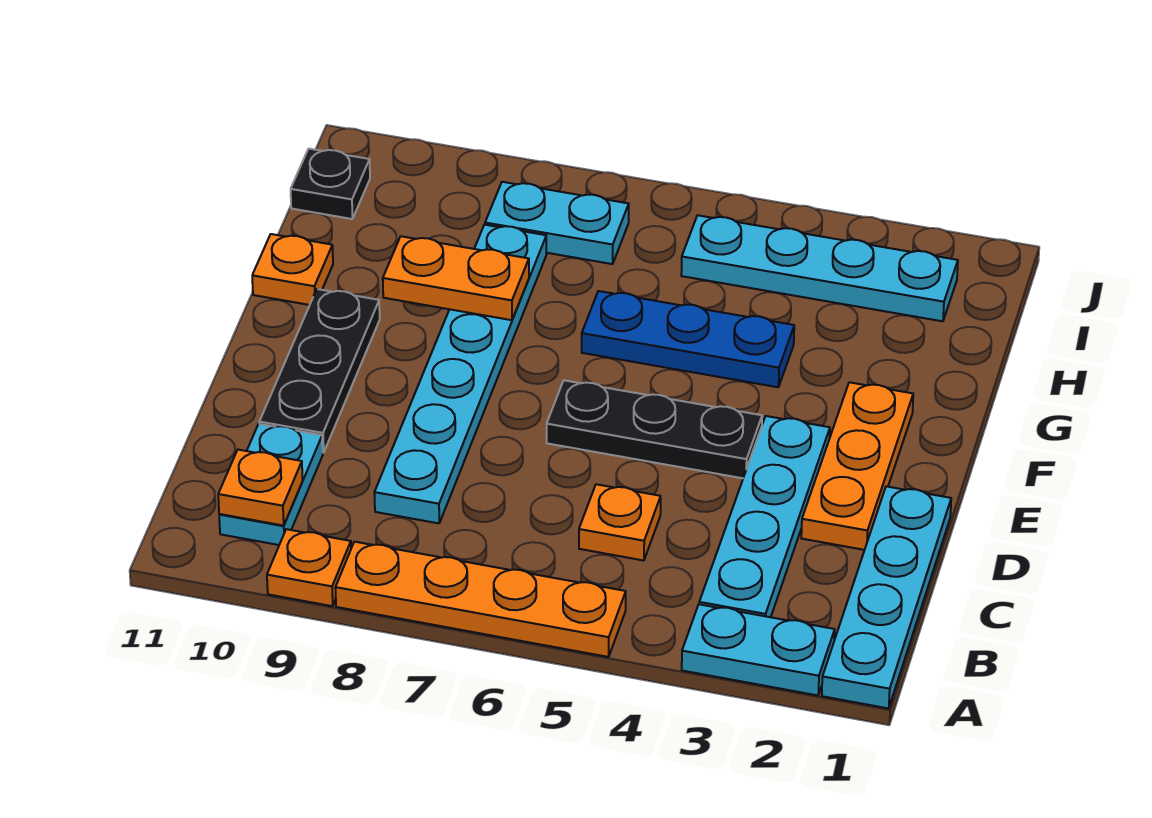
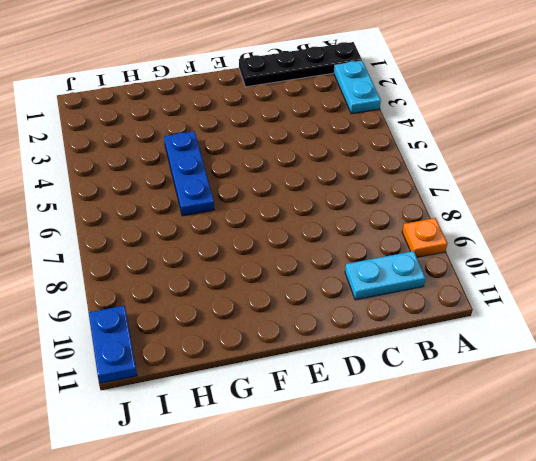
black plate A1:D1 level 1 -> cyan plate A1:D1 level 1
blue plate J10:J11 level 1 -> none
none -> orange plate A5:A8 level 1
none -> cyan plate B3:E3 level 1
none -> orange plate C5 level 1

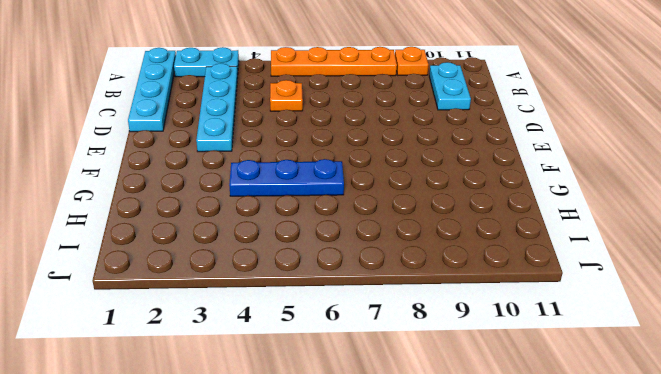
none -> cyan plate C8:H8 level 1
none -> orange plate D2:F2 level 1
none -> black plate D10:F10 level 1

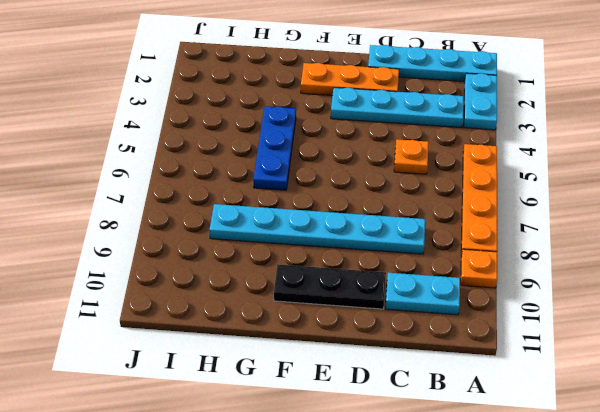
none -> black plate E4:E6 level 1
none -> orange plate G11 level 1
none -> cyan plate I2:I5 level 1

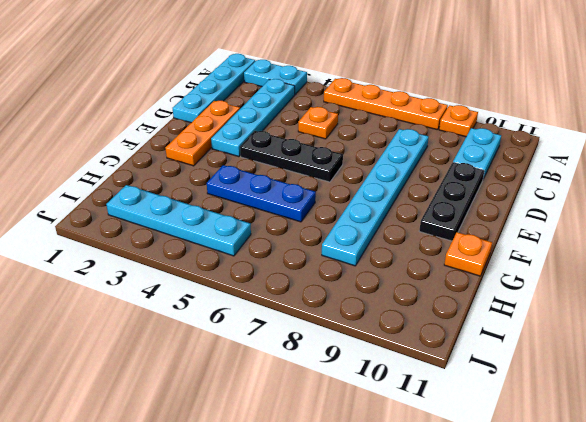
none -> cyan plate I7:I8 level 1
none -> black plate I11 level 1
none -> orange plate B10 level 2

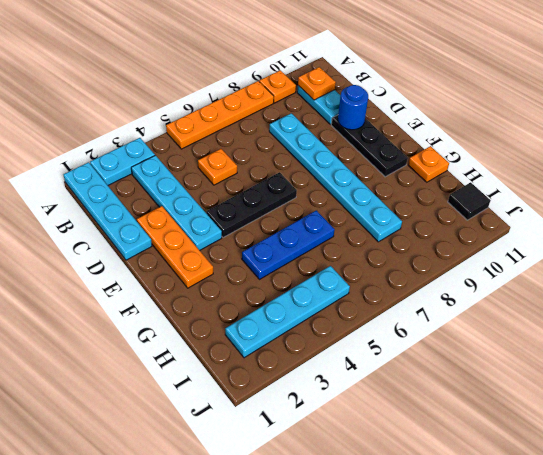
blue round brick D10 level 2 -> none
black tile I11 level 1 -> black plate I11 level 1
none -> cyan plate I7:I8 level 1
none -> orange plate G8:G9 level 2

